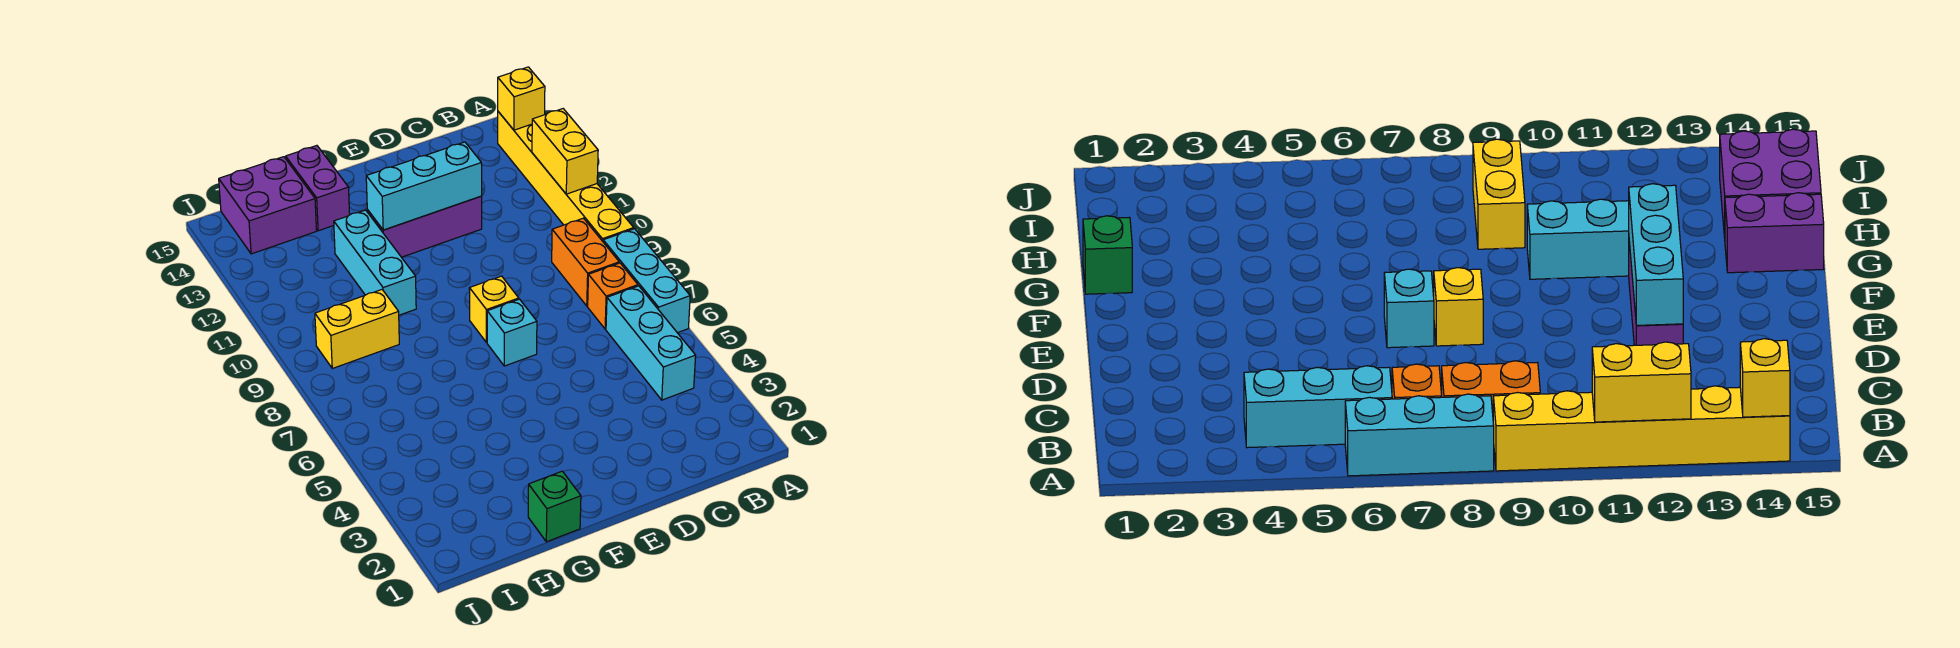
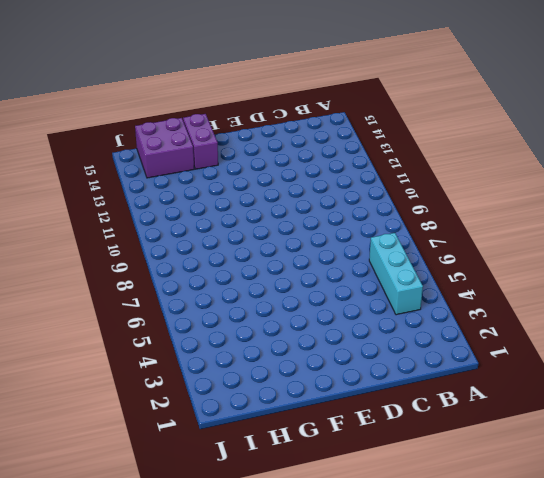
none -> cyan brick A6:A8 level 1
none -> yellow brick A9:A14 level 1
none -> orange brick B7 level 1

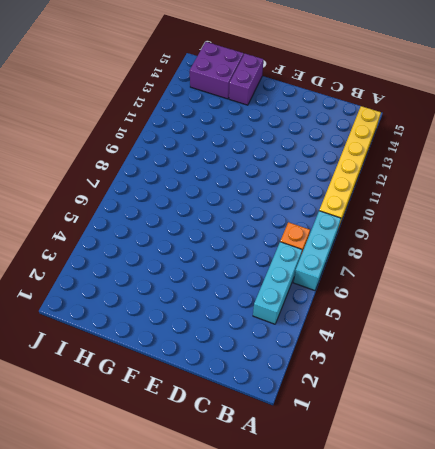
none -> orange brick B8:B9 level 1
none -> purple brick D12:F12 level 1
none -> cyan brick E7 level 1

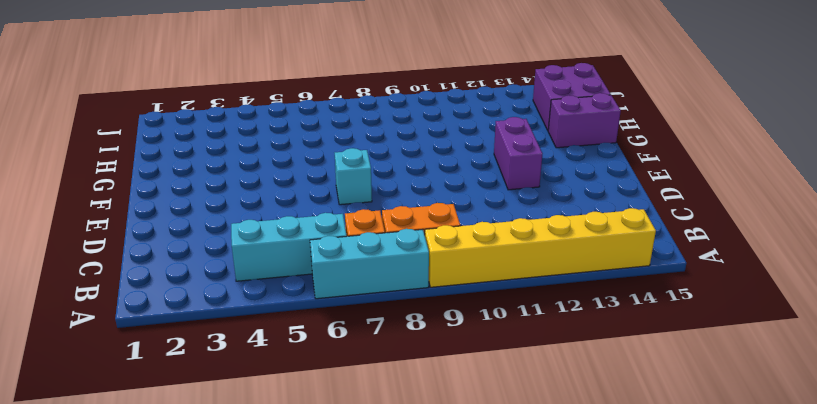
purple brick E12:F12 level 1 -> purple brick D12:F12 level 1
none -> yellow brick E8 level 1
none -> green brick G1 level 1
none -> cyan brick G10:G12 level 1

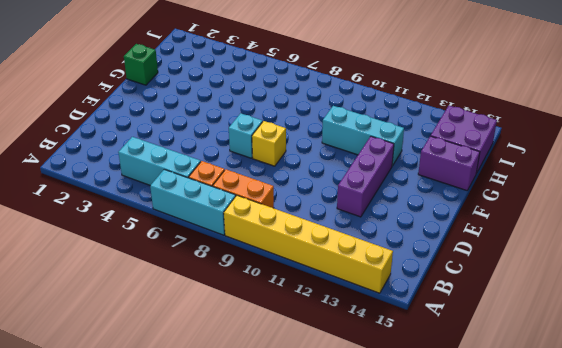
none -> yellow brick H9:I9 level 1
none -> yellow brick A11:A12 level 2
none -> yellow brick A14 level 2

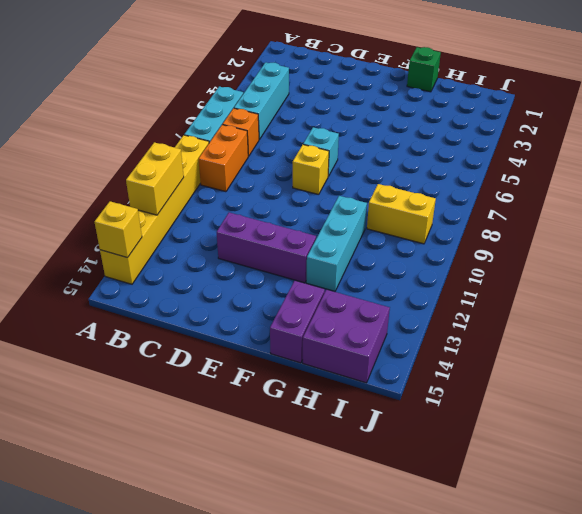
none -> cyan brick D12:F12 level 2

